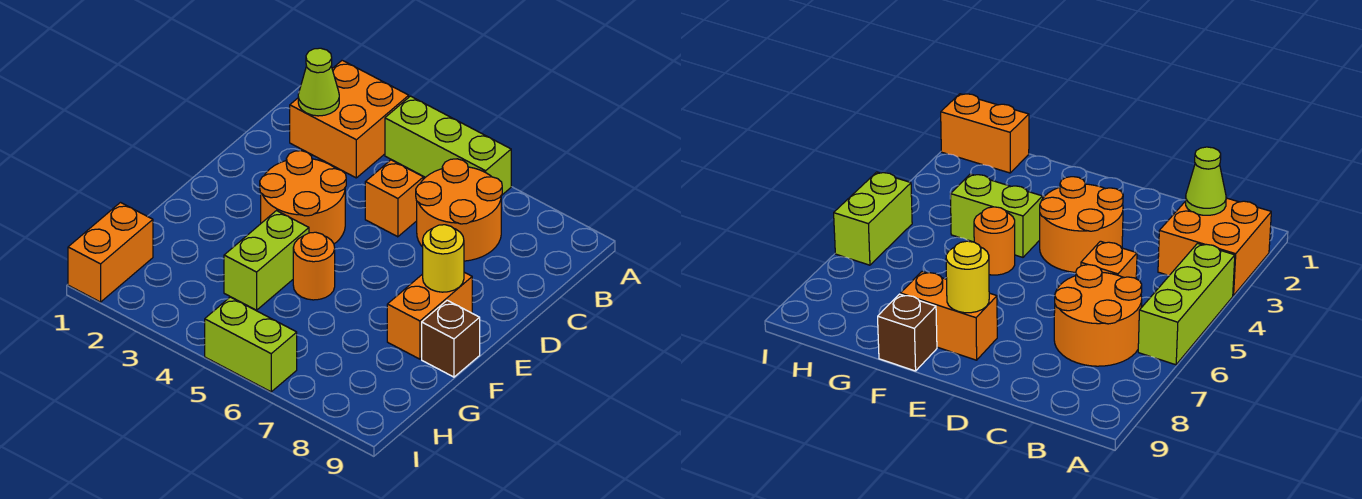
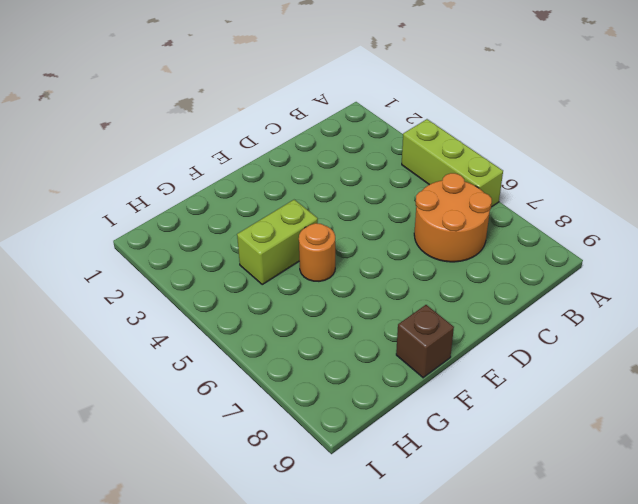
none -> orange brick A2:B3 level 1
none -> orange brick C5 level 1
none -> orange round brick D3:E4 level 1

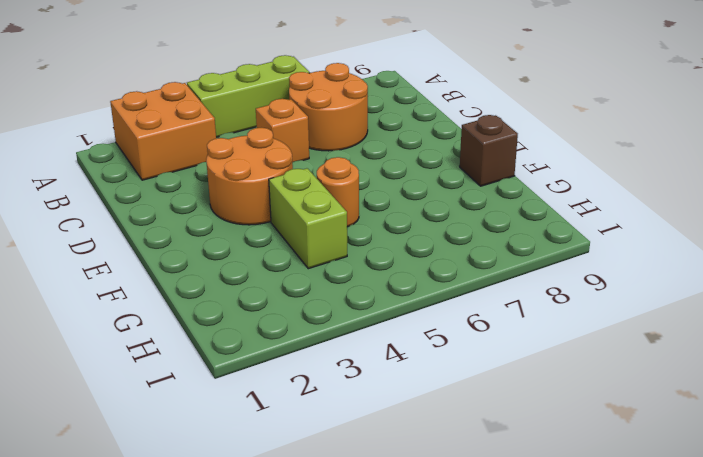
none -> orange brick E8:F8 level 1
none -> orange brick H1:I1 level 1
none -> lime brick I5:I6 level 1

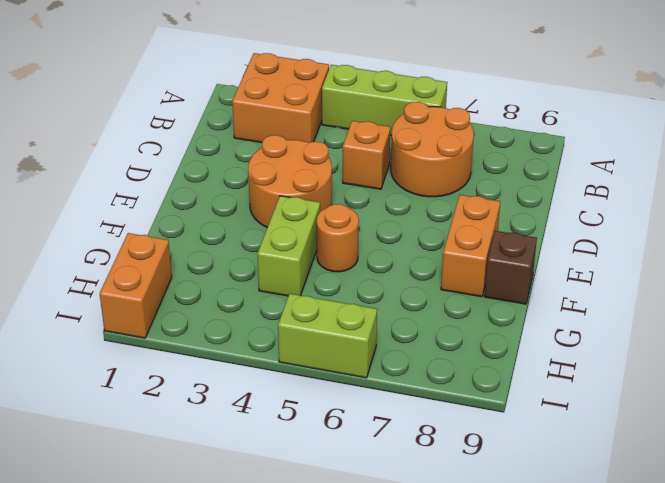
none -> lime cone B2 level 2
none -> yellow round brick E8 level 2

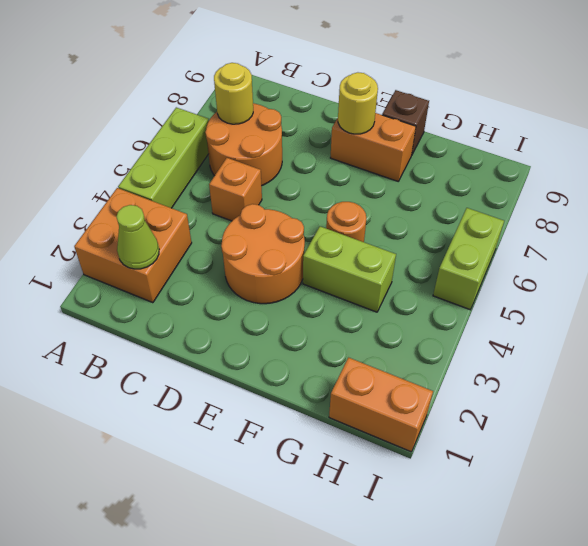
yellow round brick B7 level 2 -> none

